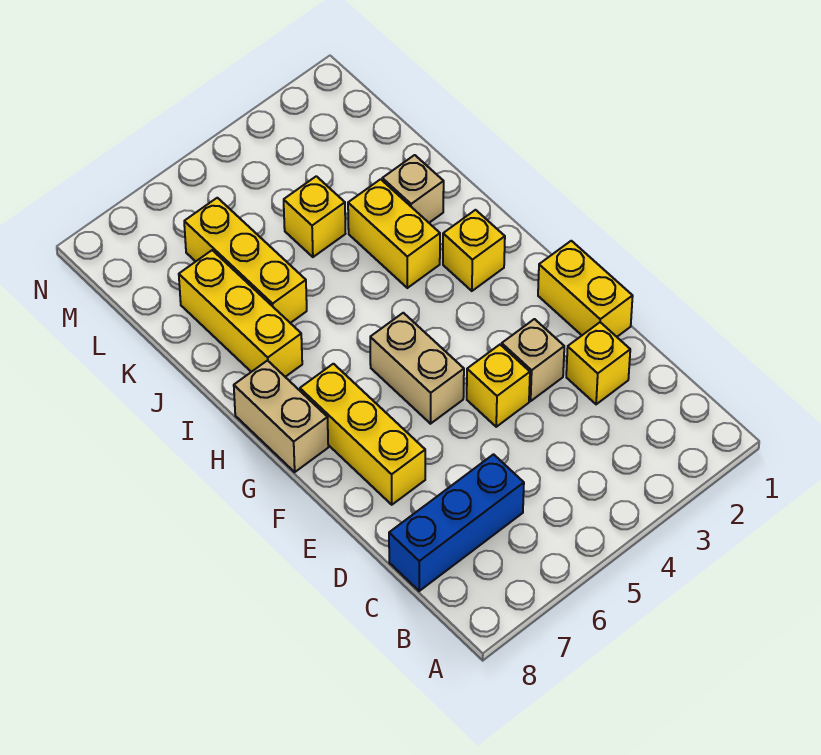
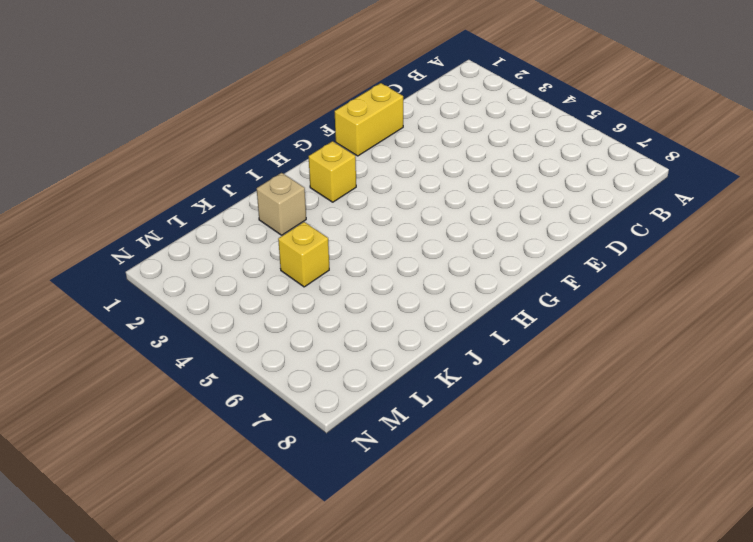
none -> blue brick C6:C8 level 1
none -> yellow brick D2 level 1
none -> tan brick E3 level 1

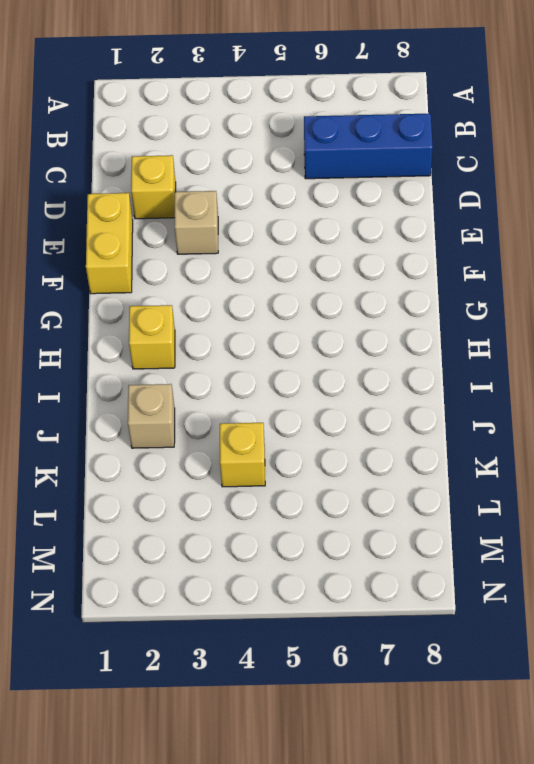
none -> yellow brick E4 level 1
none -> yellow brick E7:G7 level 1
none -> tan brick F5:G5 level 1

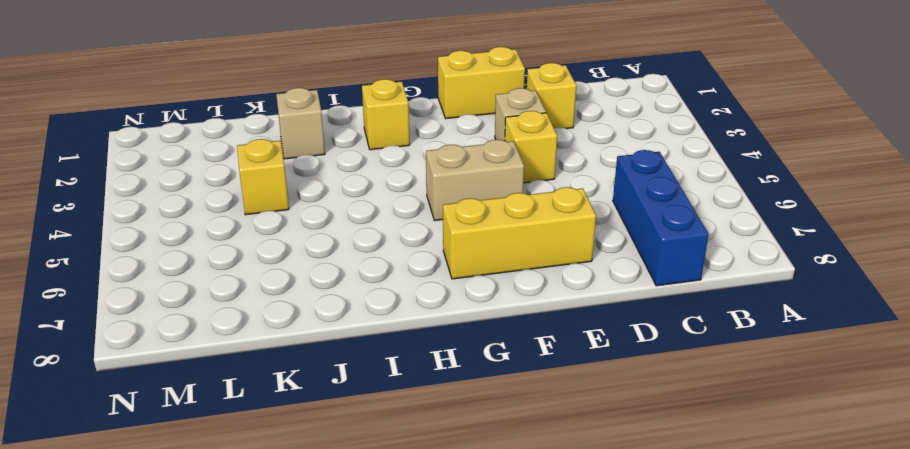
none -> tan brick G8:H8 level 1
none -> yellow brick I3:J3 level 1
none -> yellow brick I7:K7 level 1

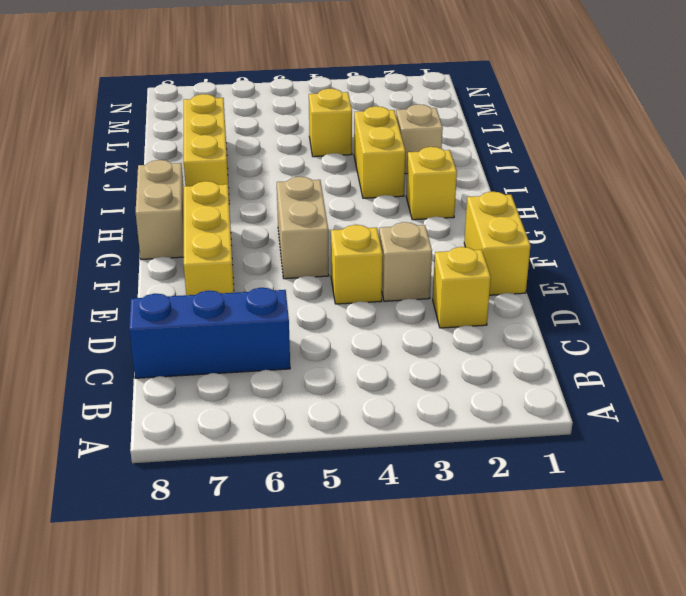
none -> yellow brick J6:L6 level 1

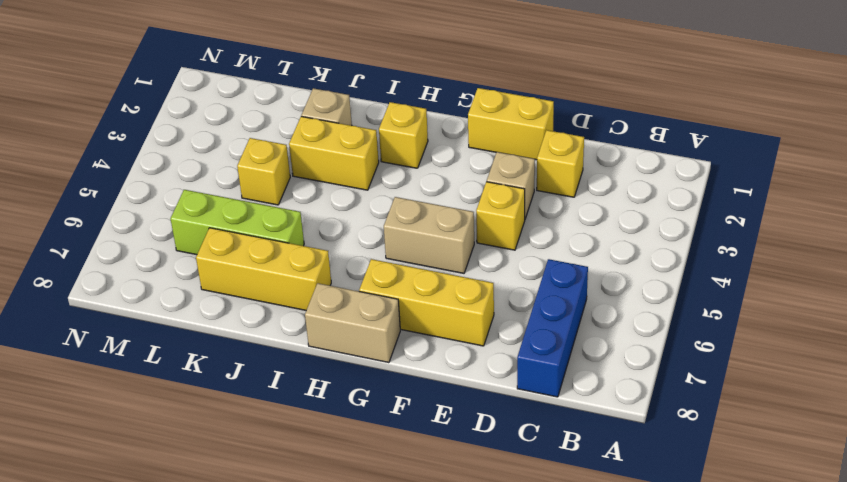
lime brick J6:L6 level 1 -> yellow brick J6:L6 level 1

